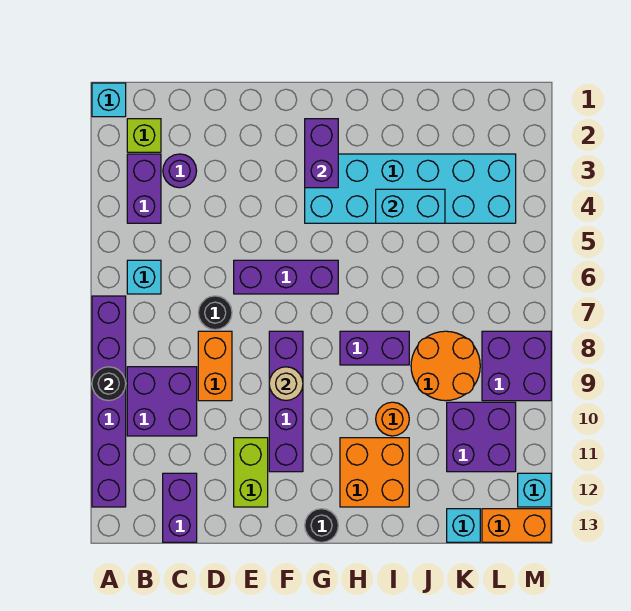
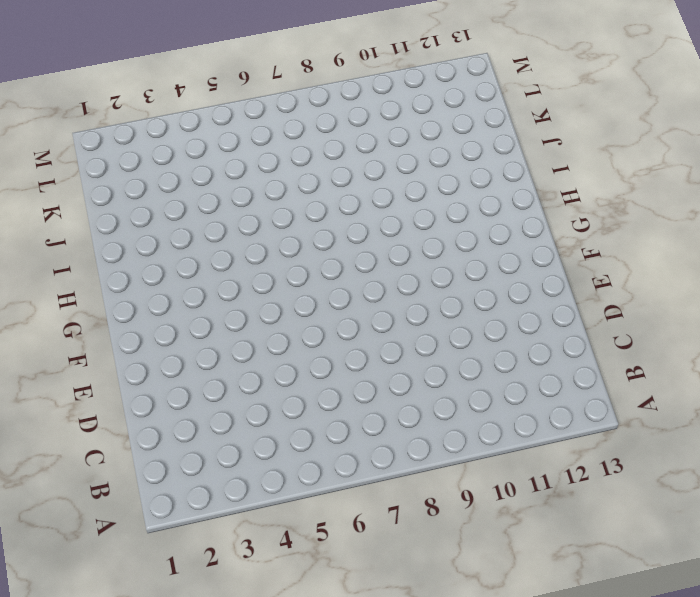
none -> cyan brick A1 level 1
none -> purple brick A7:A12 level 1
none -> lime brick B2 level 1

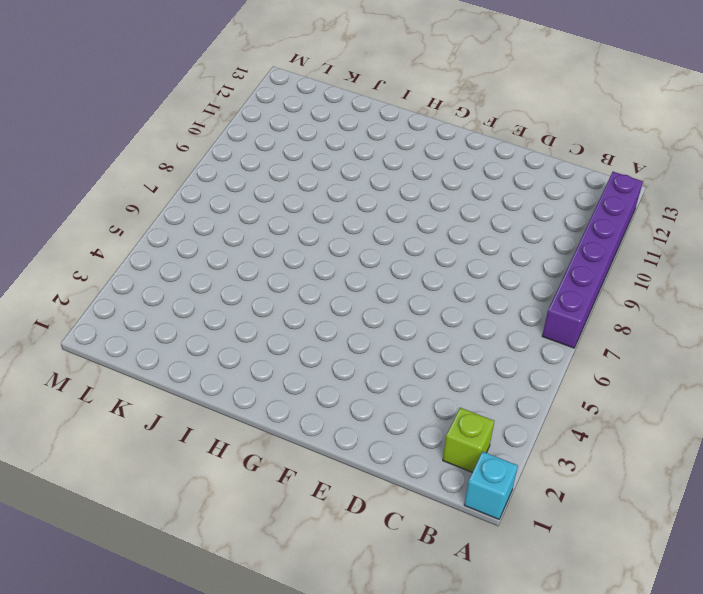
none -> purple brick B3:B4 level 1
none -> cyan brick B6 level 1
none -> purple brick B9:C10 level 1

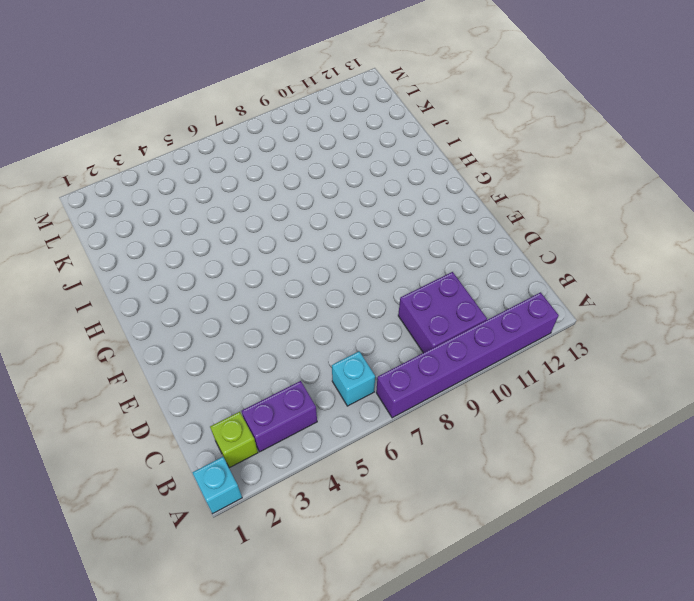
none -> purple round brick C3 level 1
none -> purple brick C12:C13 level 1
none -> black round brick D7 level 1

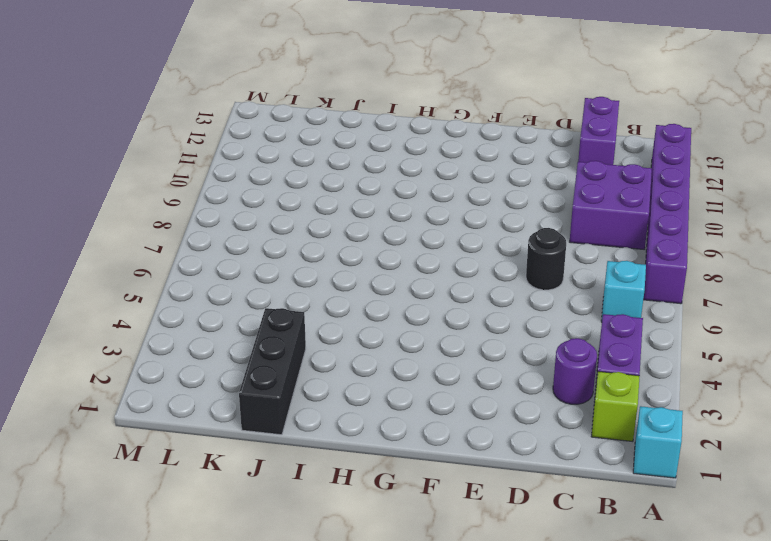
black brick J1:J3 level 1 -> cyan brick G3:L4 level 1
none -> orange brick D8:D9 level 1
none -> purple brick E6:G6 level 1
none -> lime brick E11:E12 level 1

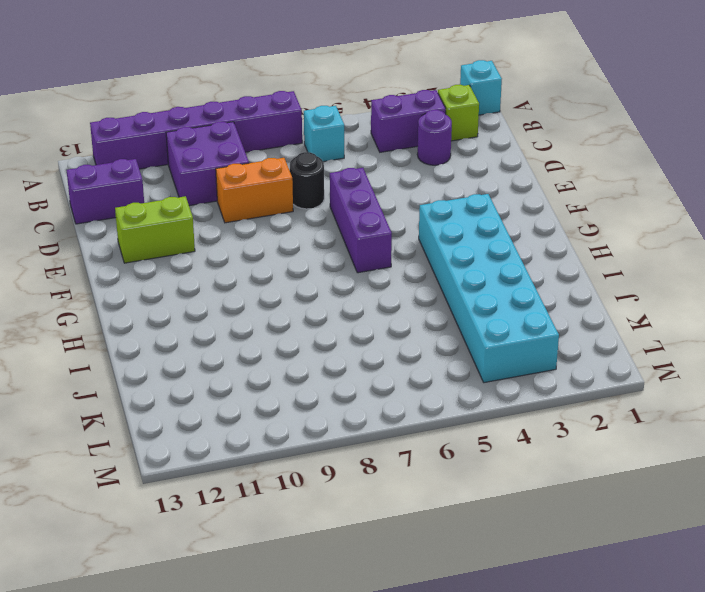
none -> purple brick F8:F11 level 1
none -> black round brick G13 level 1
none -> purple brick H8:I8 level 1

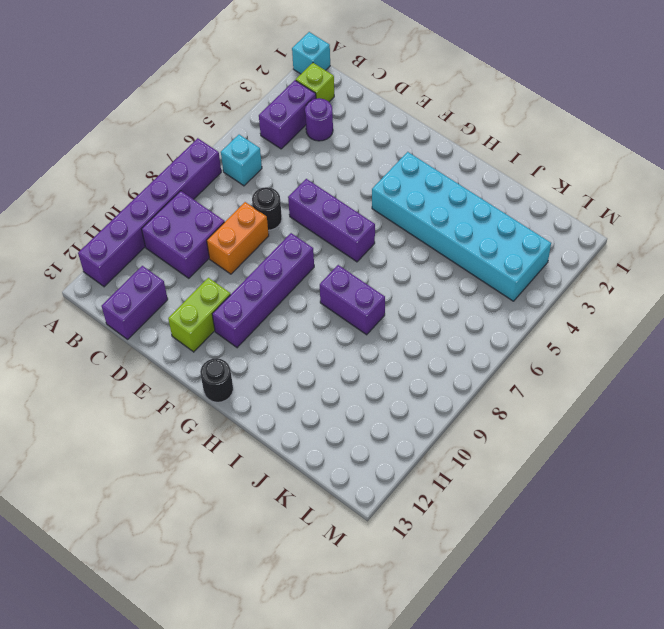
none -> orange brick H11:I12 level 1
none -> orange round brick I10 level 1
none -> orange round brick J8:K9 level 1

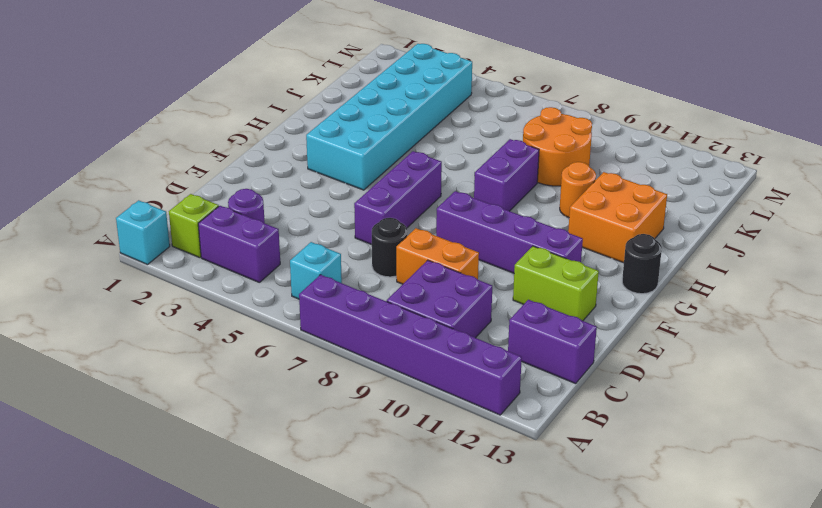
none -> purple brick K10:L11 level 1
none -> cyan brick K13 level 1
none -> purple brick L8:M9 level 1

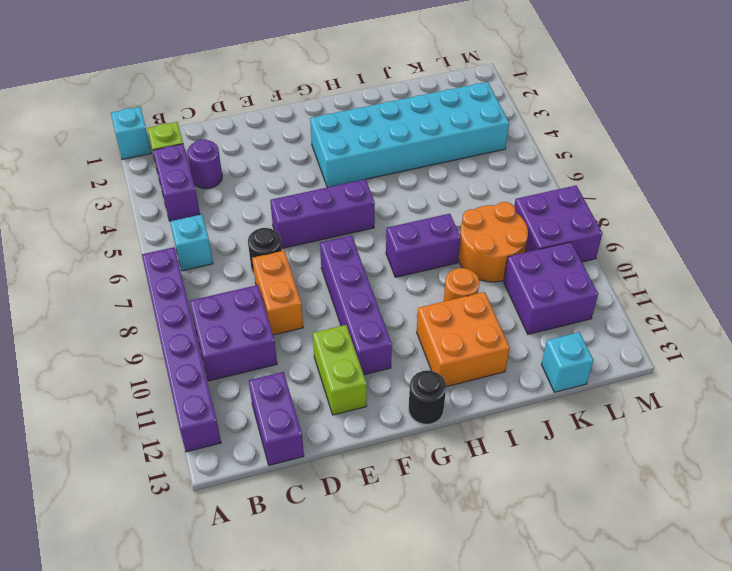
none -> orange brick L13:M13 level 1
none -> cyan brick M12 level 1
none -> black round brick A9 level 2

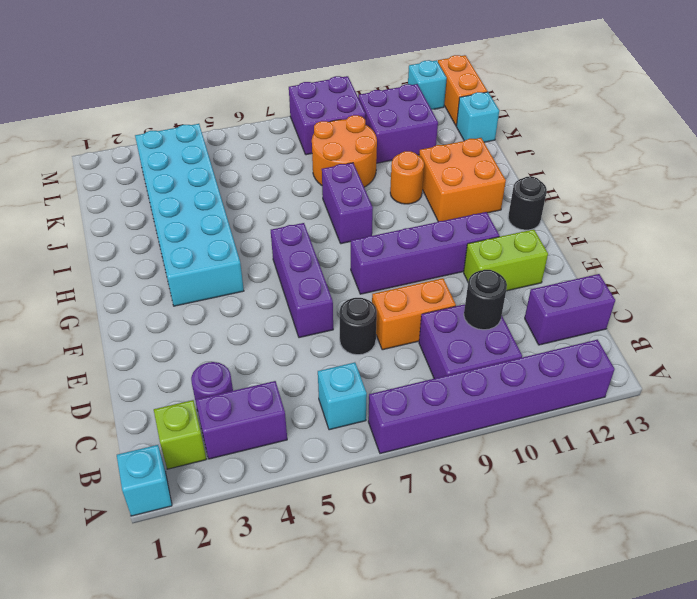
black round brick C10 level 2 -> black round brick A9 level 2
none -> tan round brick F9 level 2
none -> purple brick G2:G3 level 2
none -> cyan brick I4:J4 level 2

